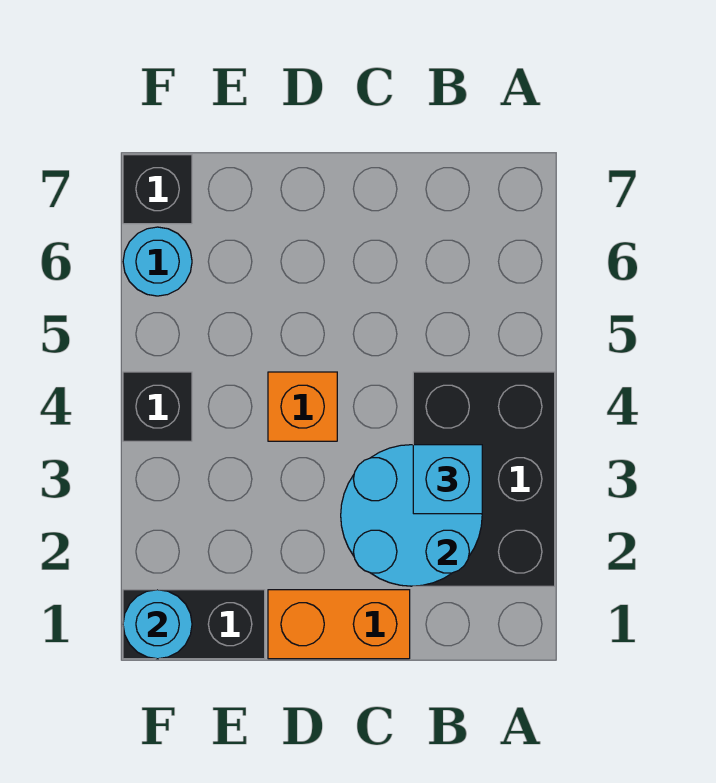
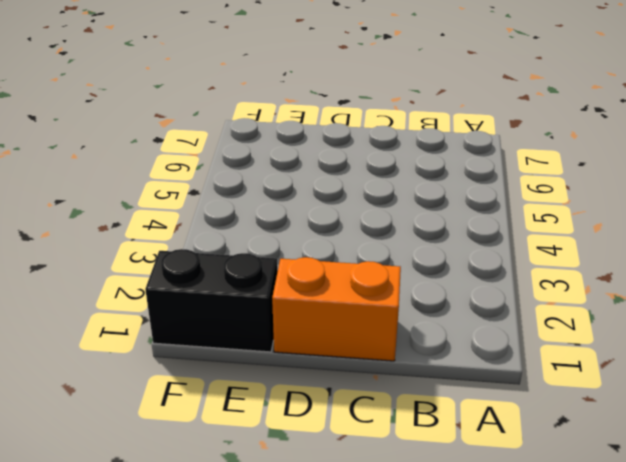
none -> black brick A2:B4 level 1
none -> orange brick D4 level 1

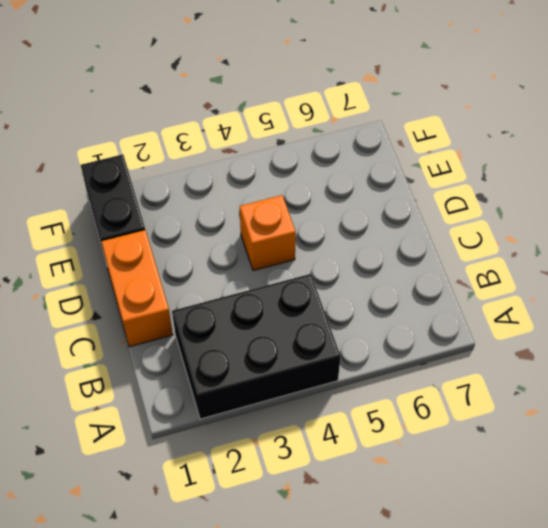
none -> black brick F4 level 1
none -> cyan round brick F6 level 1

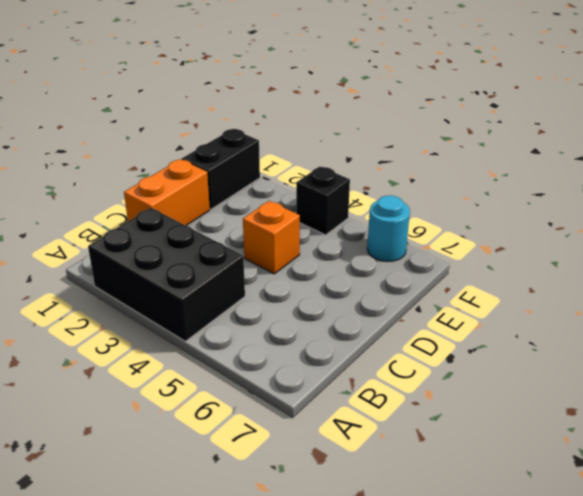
none -> black brick F7 level 1
none -> cyan round brick B2:C3 level 2

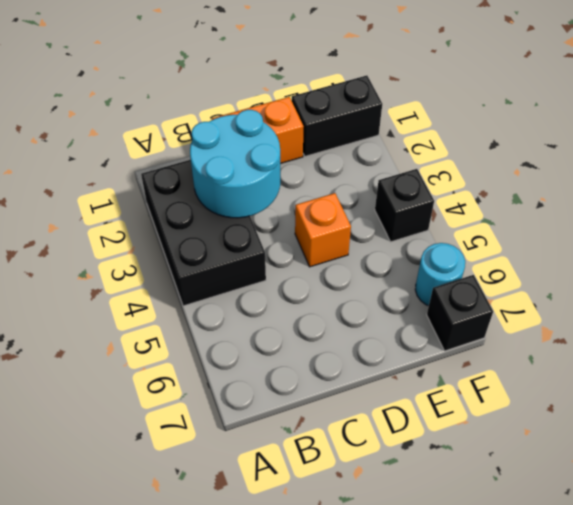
none -> cyan round brick F1 level 2
none -> cyan brick B3 level 3

